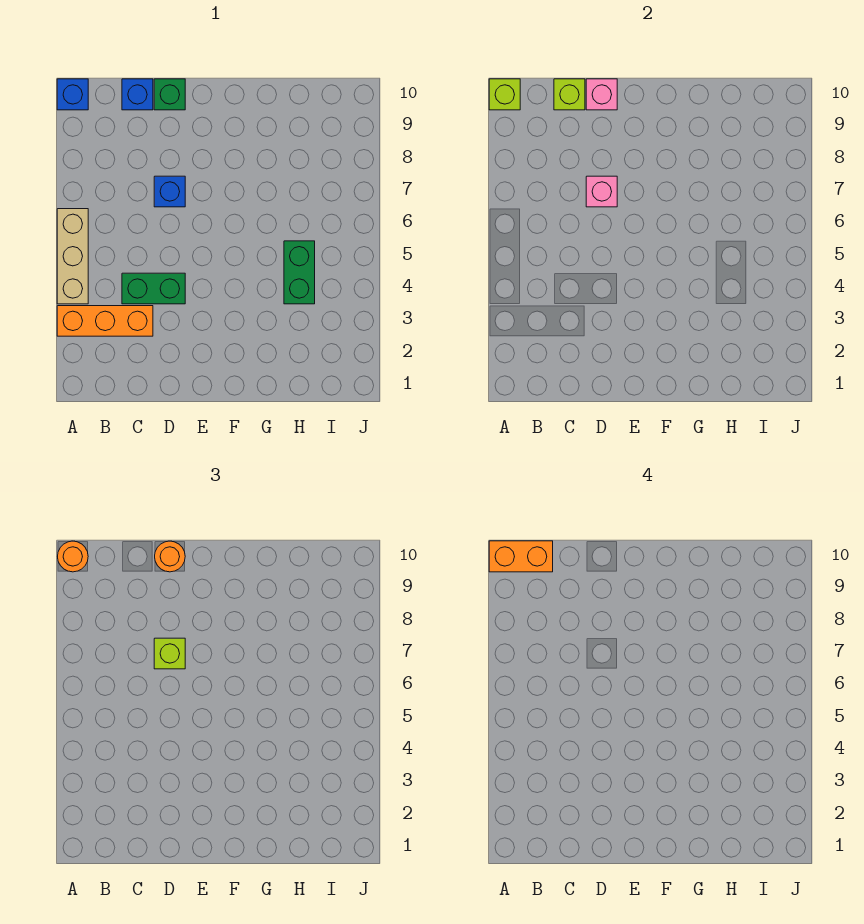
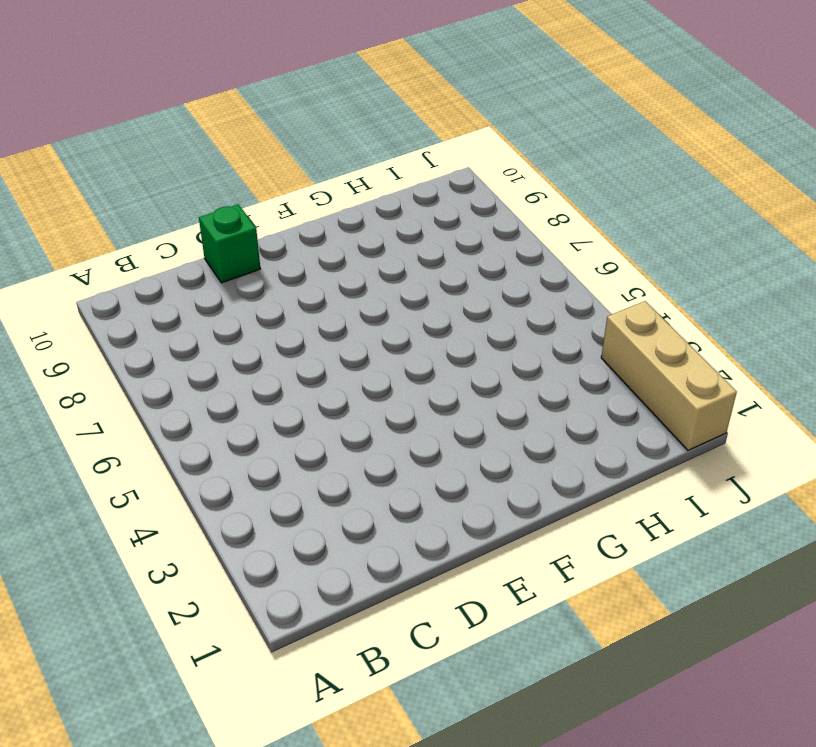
tan brick J1:J3 level 1 -> tan brick A4:A6 level 1
none -> orange brick A3:C3 level 1
none -> blue brick A10 level 1
none -> green brick C4:D4 level 1

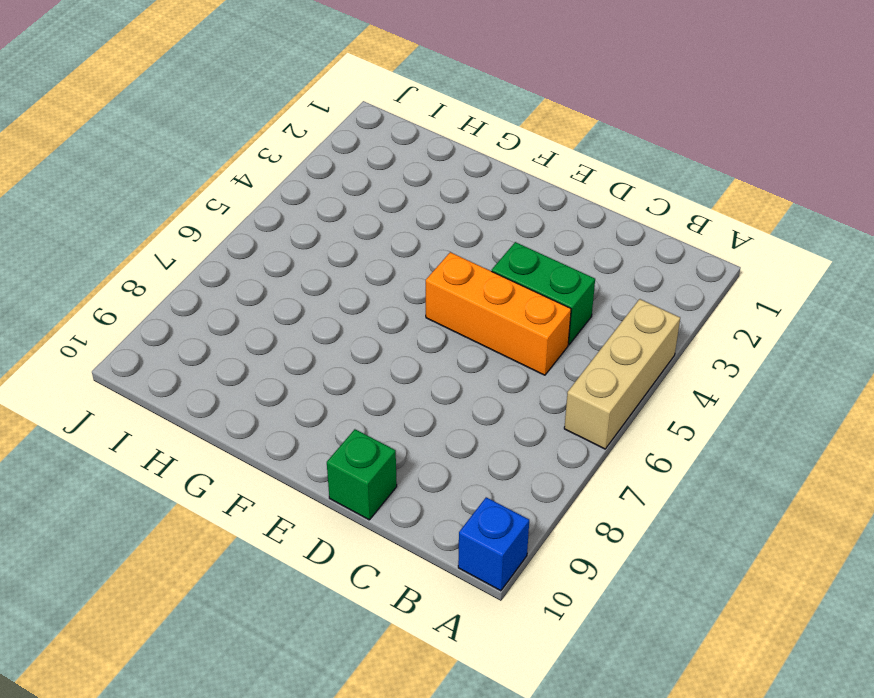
orange brick C5:E5 level 1 -> orange brick A3:C3 level 1
none -> blue brick C10 level 1
none -> blue brick D7 level 1
none -> green brick H4:H5 level 1

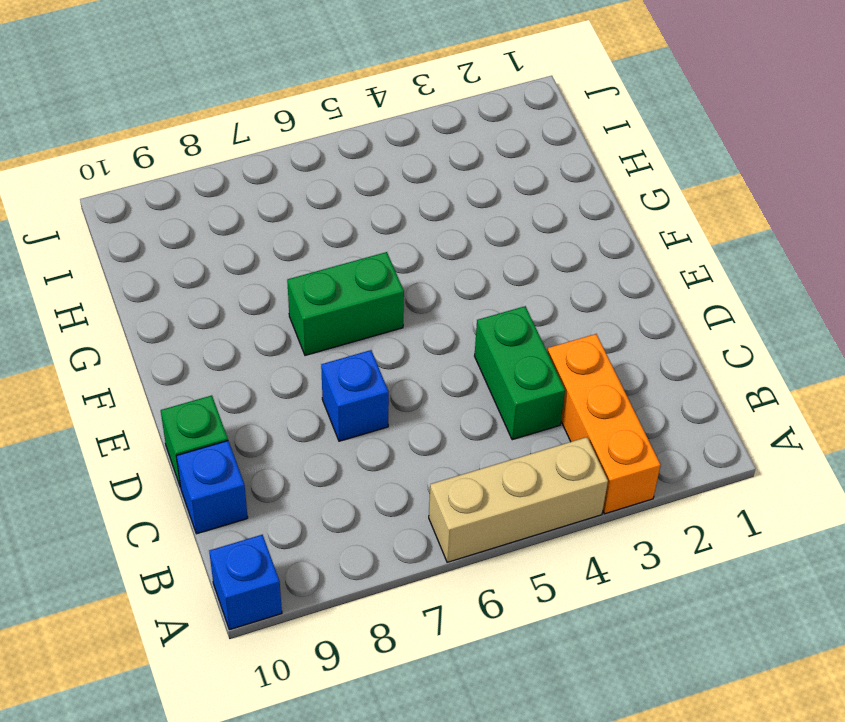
green brick F6:F7 level 1 -> green brick H4:H5 level 1
none -> lime brick A10 level 2
none -> lime brick C10 level 2
none -> pink brick D7 level 2

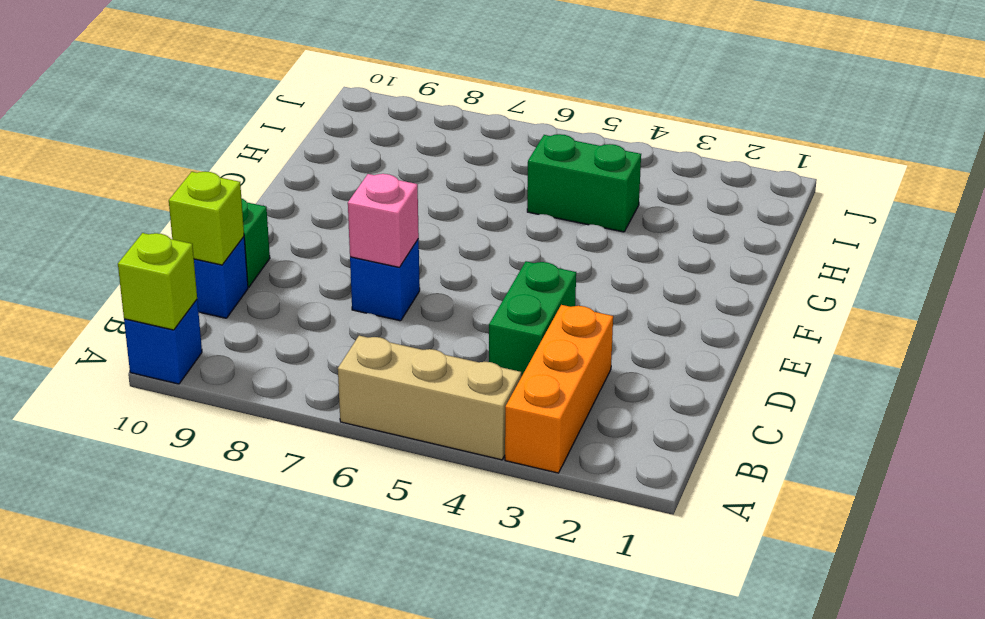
none -> pink brick D10 level 2
none -> orange round brick A10 level 3
none -> lime brick D7 level 3

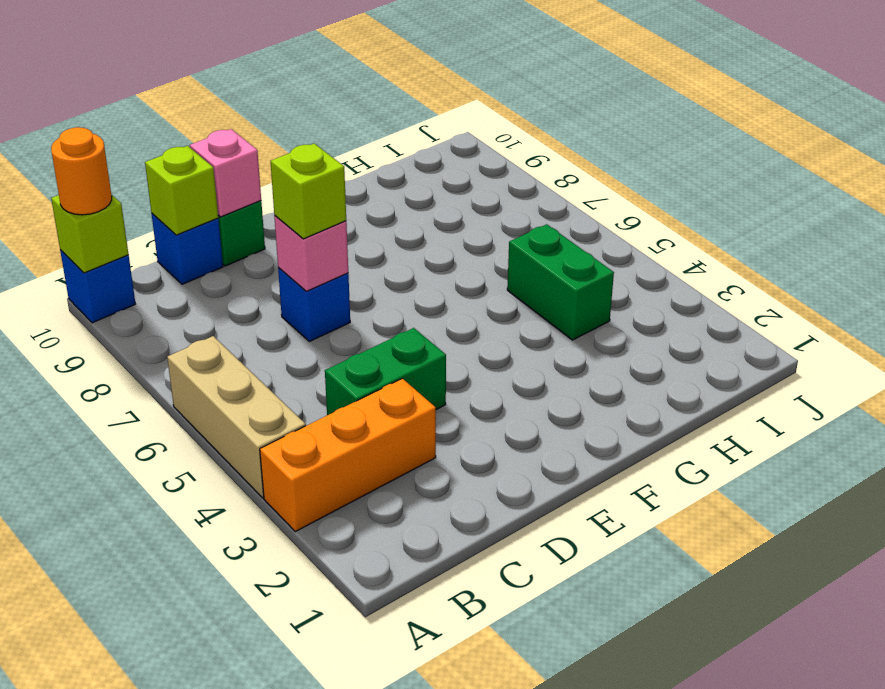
none -> orange round brick D10 level 3
none -> orange brick A10:B10 level 4

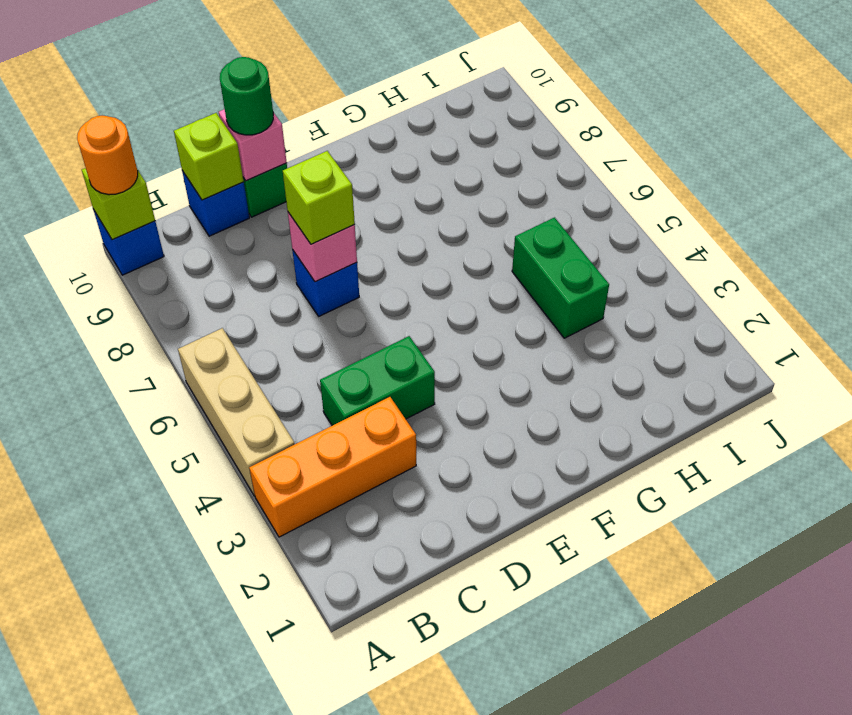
green round brick D10 level 3 -> orange round brick D10 level 3
none -> orange brick A10:B10 level 4

